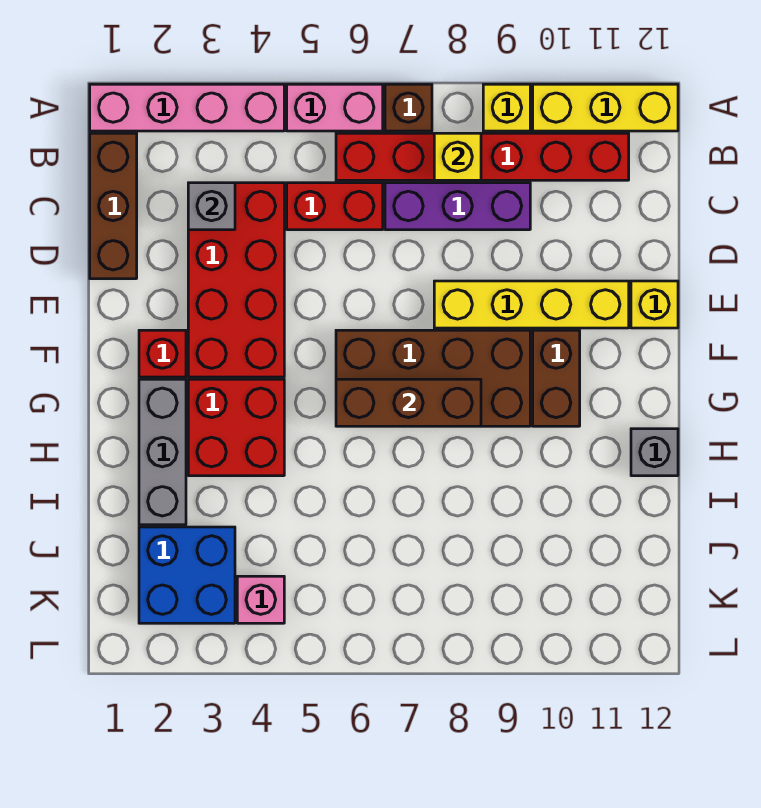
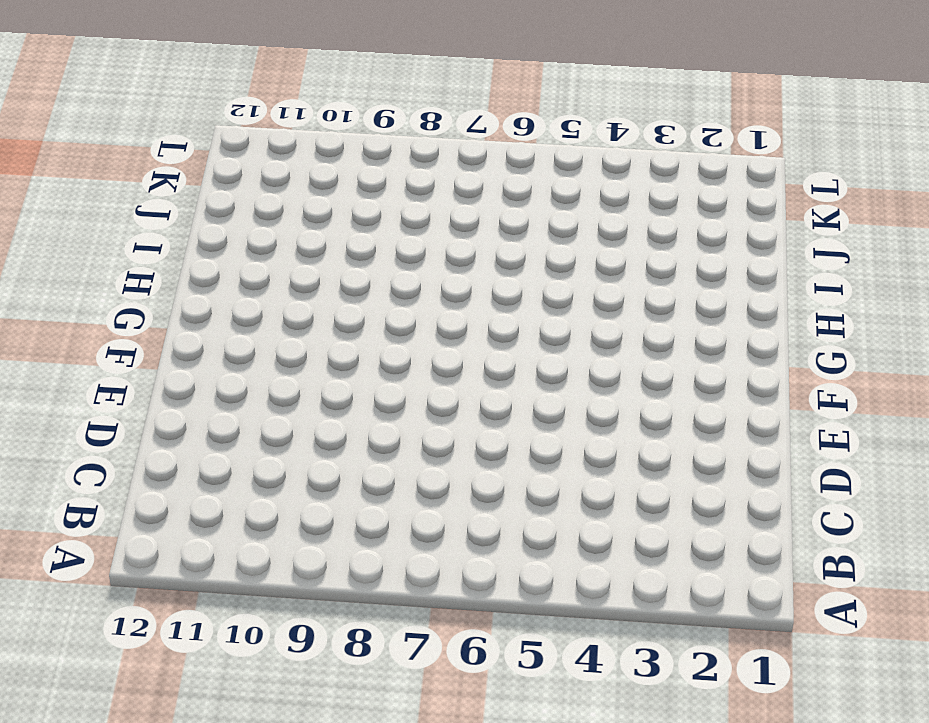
none -> pink brick A1:A4 level 1
none -> pink brick A5:A6 level 1
none -> brown brick A7 level 1

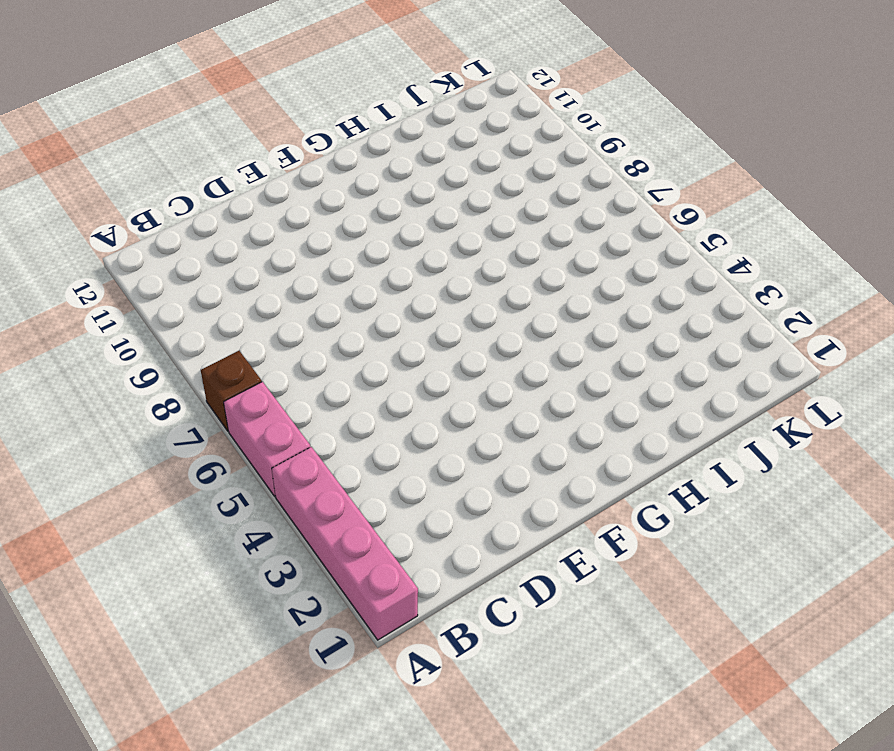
none -> yellow brick A9 level 1
none -> yellow brick A10:A12 level 1
none -> brown brick B1:D1 level 1

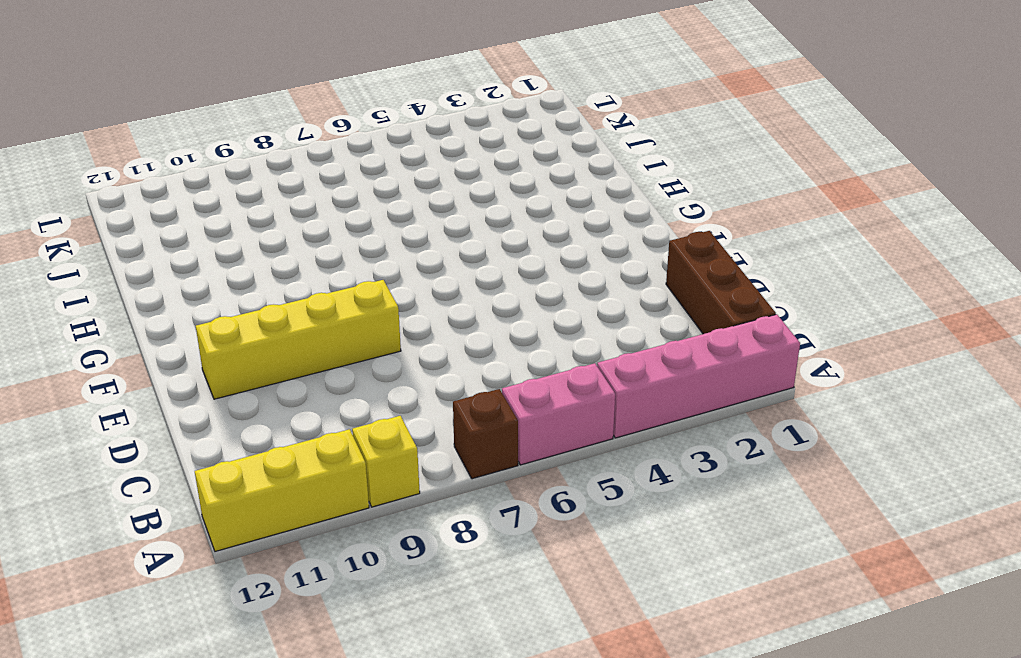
none -> red brick B6:B11 level 1
none -> red brick C3:F4 level 1
none -> red brick C5:C6 level 1

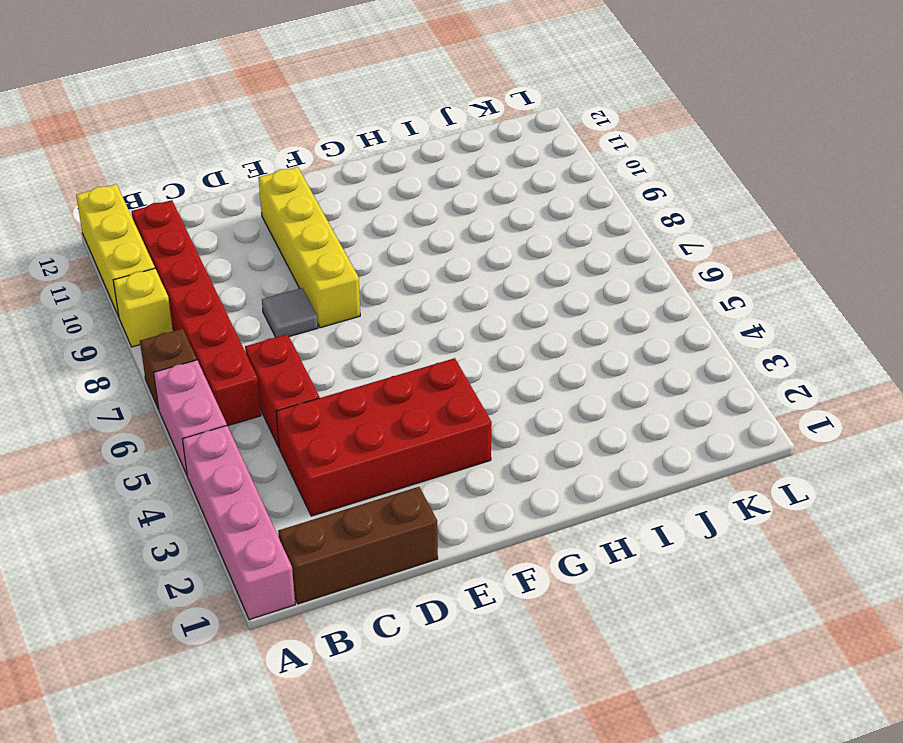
grey tile D8 level 1 -> none
none -> purple brick C7:C9 level 1
none -> yellow brick E12 level 1
none -> red brick F2 level 1

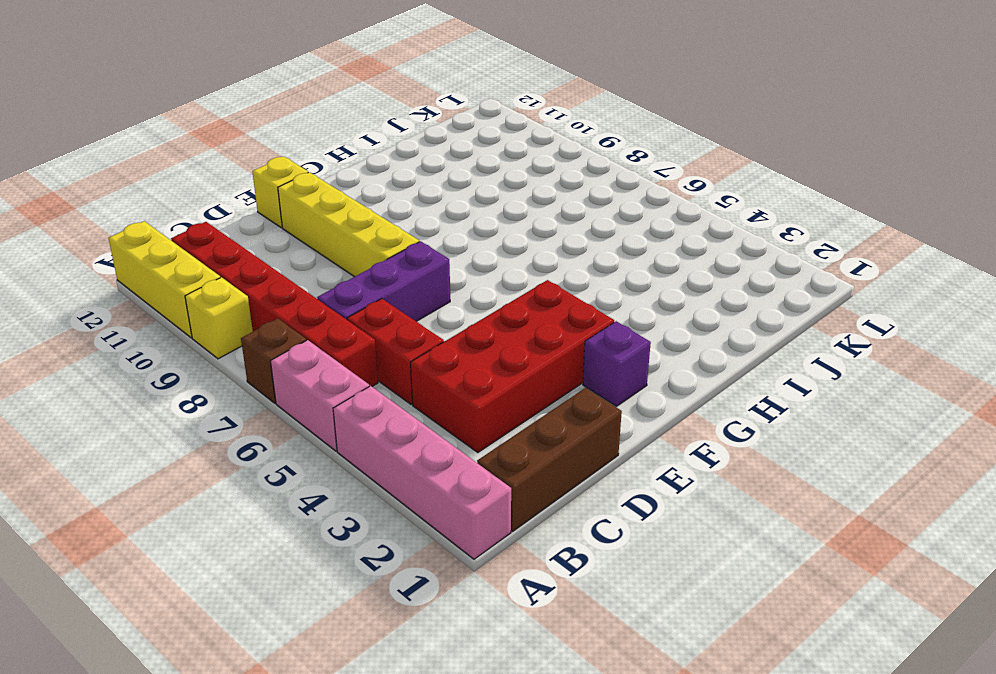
purple brick C7:E7 level 1 -> purple brick C7:C9 level 1
purple brick F2 level 1 -> red brick F2 level 1
none -> brown brick F6:G9 level 1
none -> brown brick F10:G10 level 1
none -> grey brick G2:I2 level 1

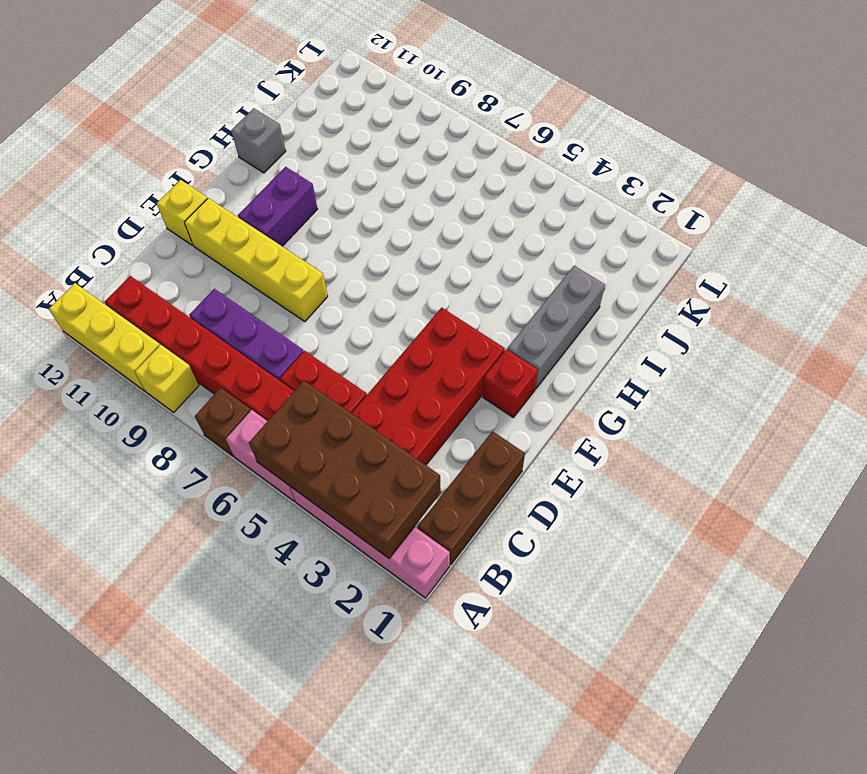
brown brick A2:B5 level 2 -> brown brick F6:G9 level 1
purple brick F10:G10 level 1 -> brown brick F10:G10 level 1
none -> red brick G3:H4 level 1
none -> blue brick J2:K3 level 1
none -> pink brick K4 level 1

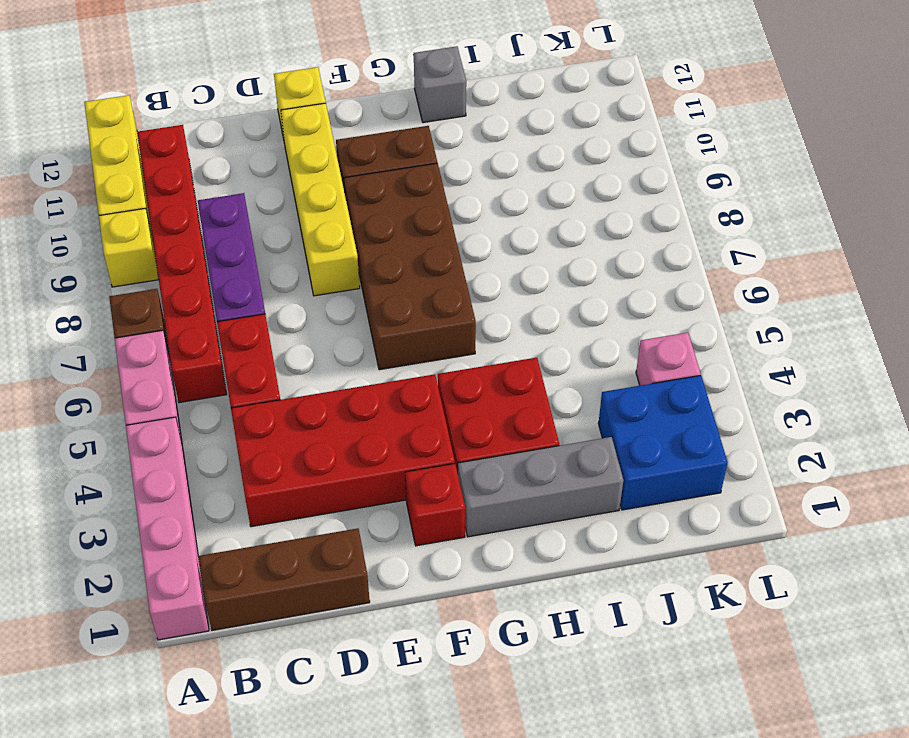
none -> yellow brick B8 level 2
none -> grey brick C3 level 2
none -> brown brick G6:G8 level 2

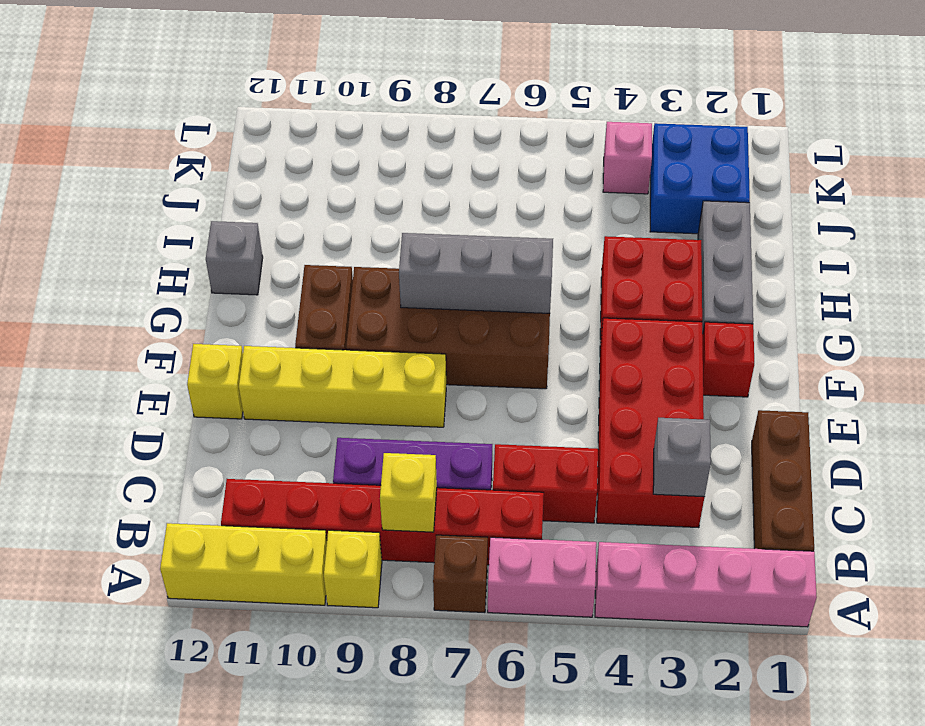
grey brick G6:G8 level 2 -> brown brick G6:G8 level 2

